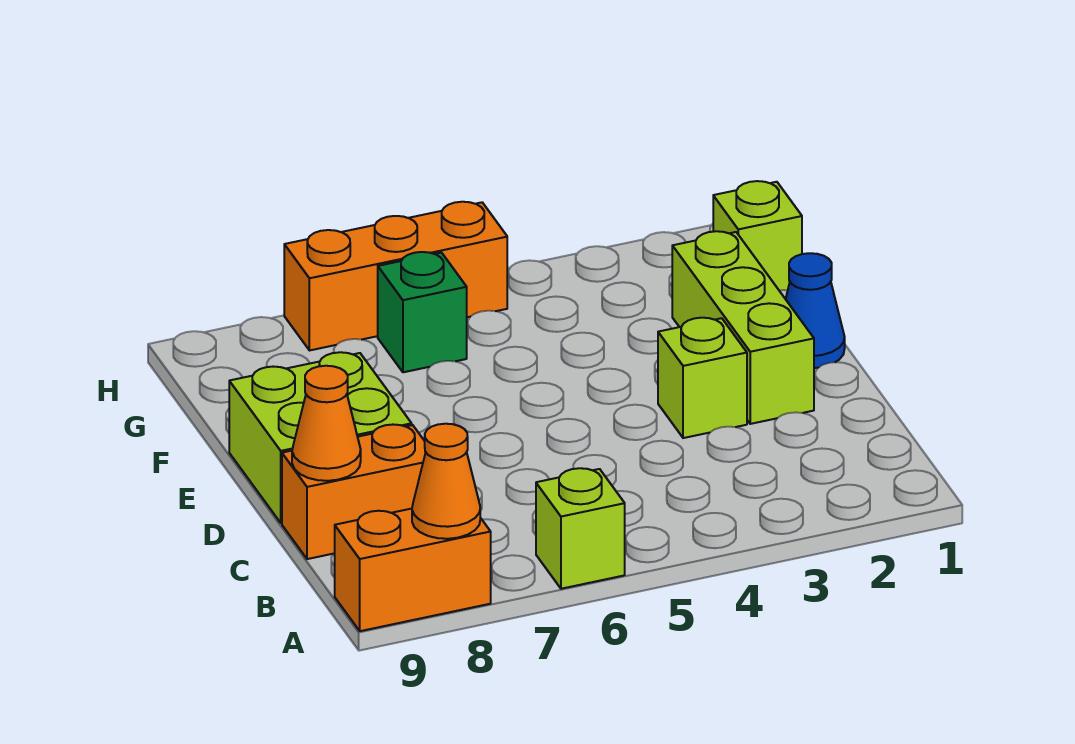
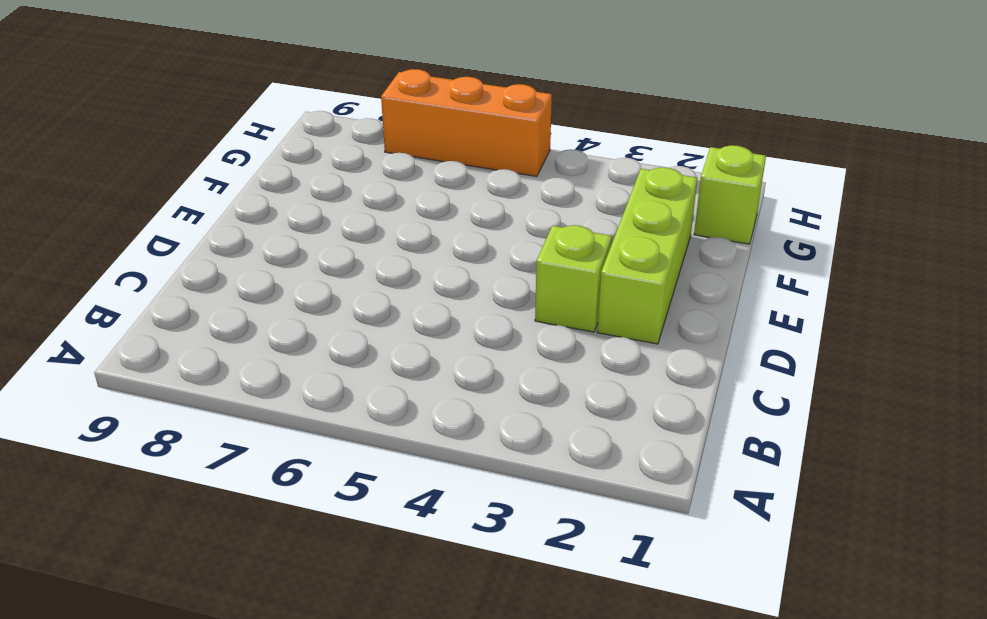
none -> lime brick A6 level 1
none -> orange brick A8:A9 level 1
none -> orange brick C8:C9 level 1

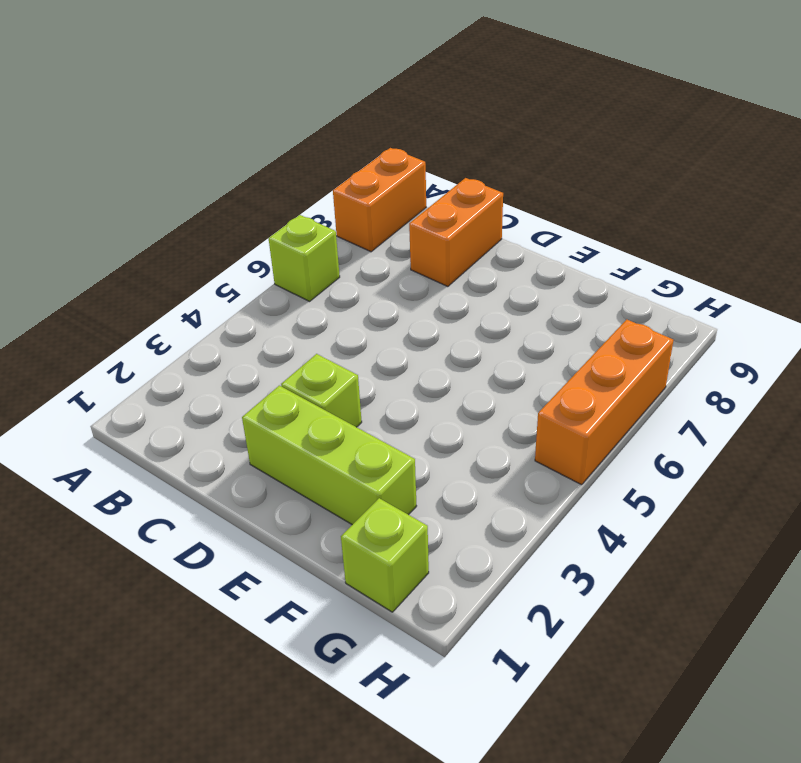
none -> lime brick D8:E9 level 1
none -> blue cone E1 level 1
none -> green brick G6 level 1

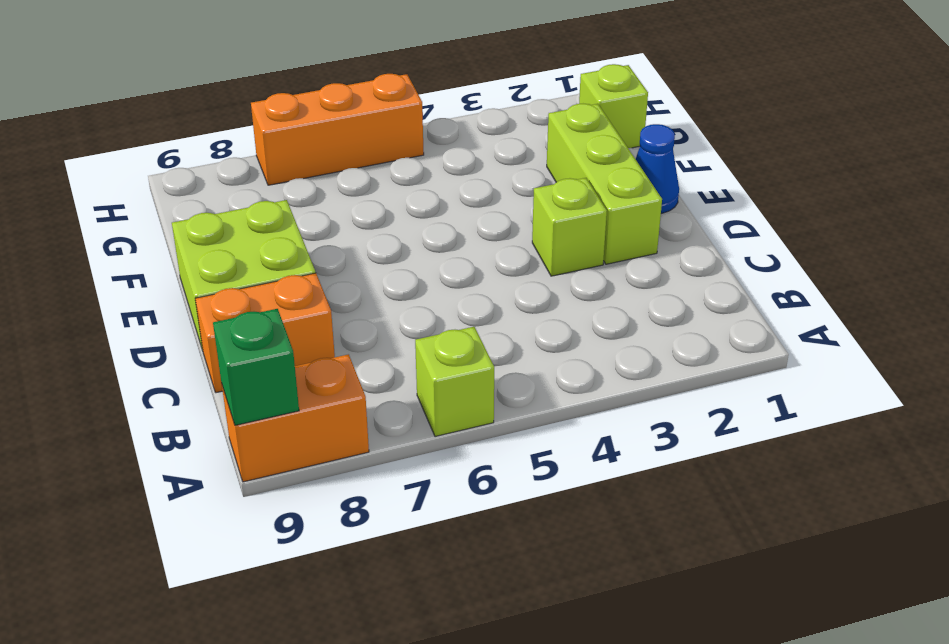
green brick A9 level 2 -> green brick G6 level 1
none -> orange cone A8 level 2
none -> orange cone C9 level 2

